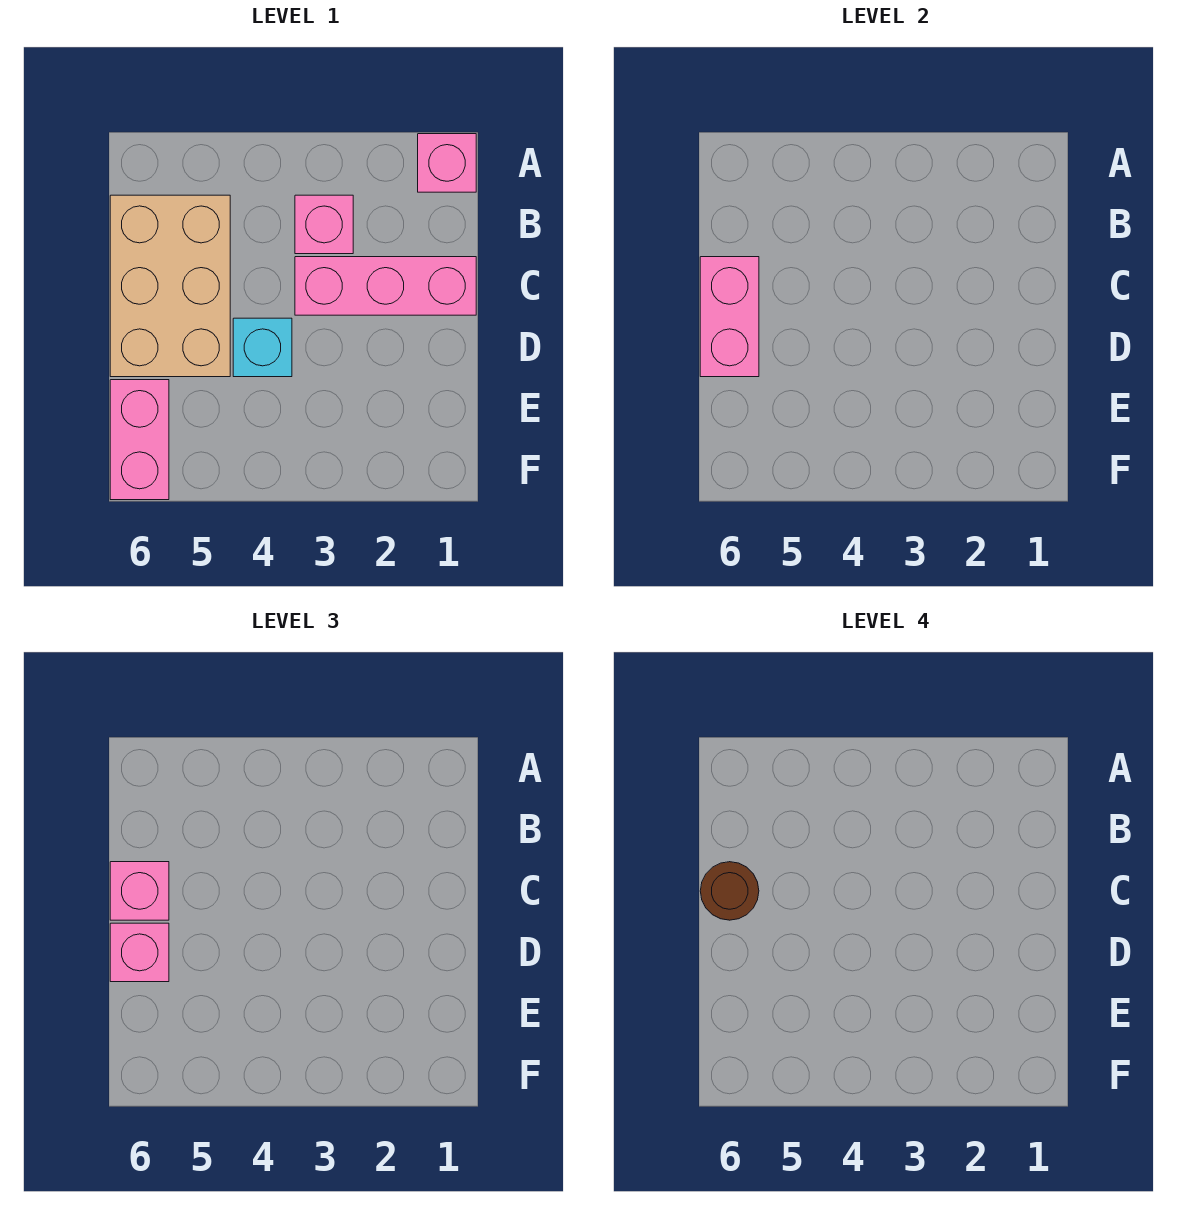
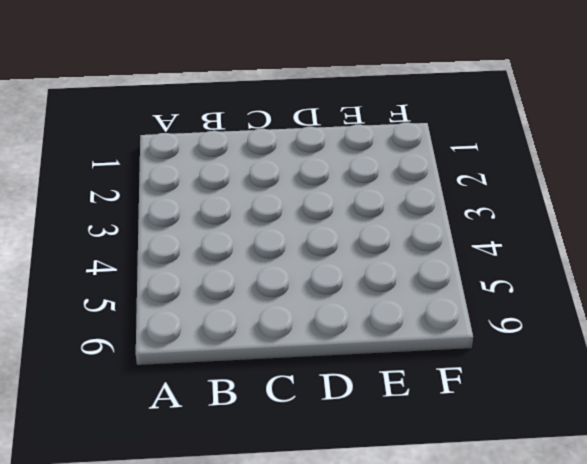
none -> pink brick A1 level 1
none -> pink brick B3 level 1

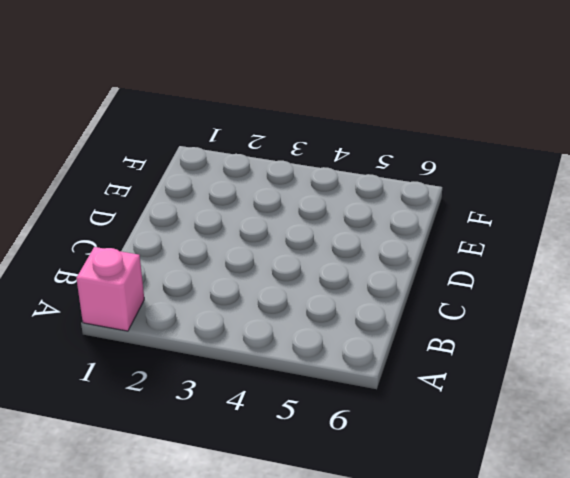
none -> pink brick B3 level 1
none -> tan brick B5:D6 level 1

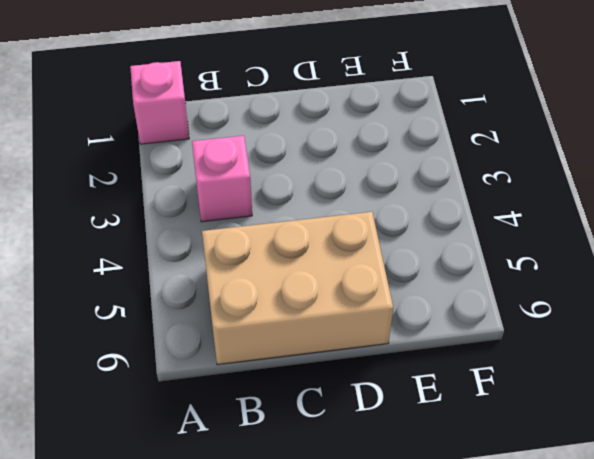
none -> pink brick C1:C3 level 1
none -> cyan brick D4 level 1

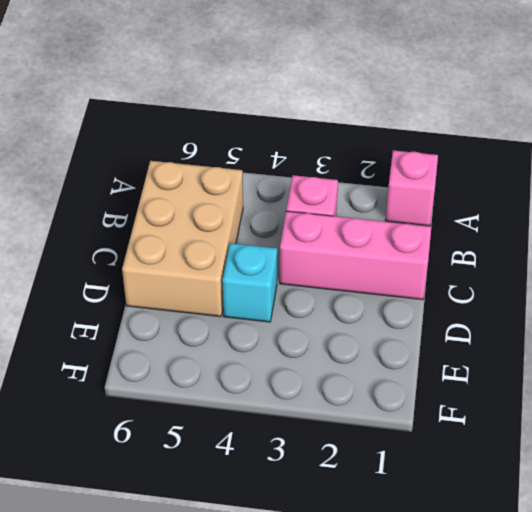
none -> pink brick E6:F6 level 1
none -> pink brick C6:D6 level 2

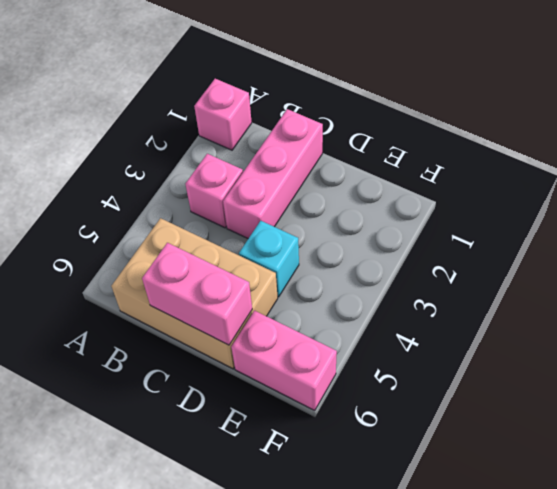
none -> pink brick C6 level 3
none -> pink brick D6 level 3

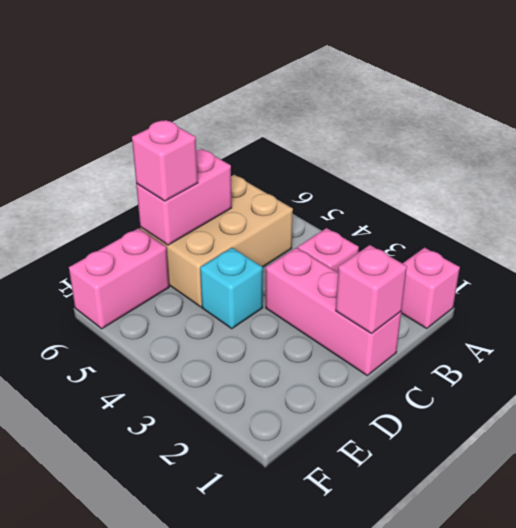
pink brick C1 level 2 -> pink brick C6 level 3
none -> brown round brick C6 level 4

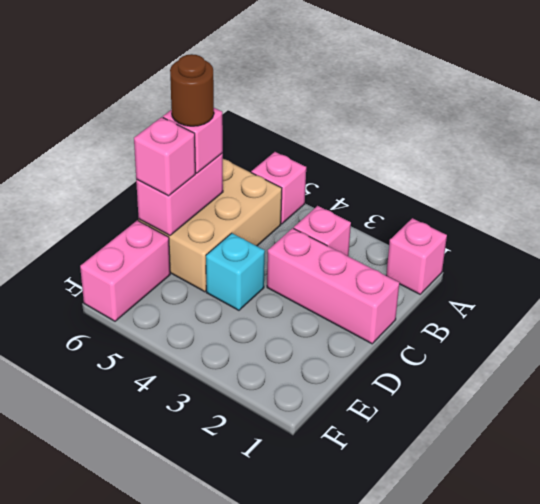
pink brick A5 level 1 -> none

